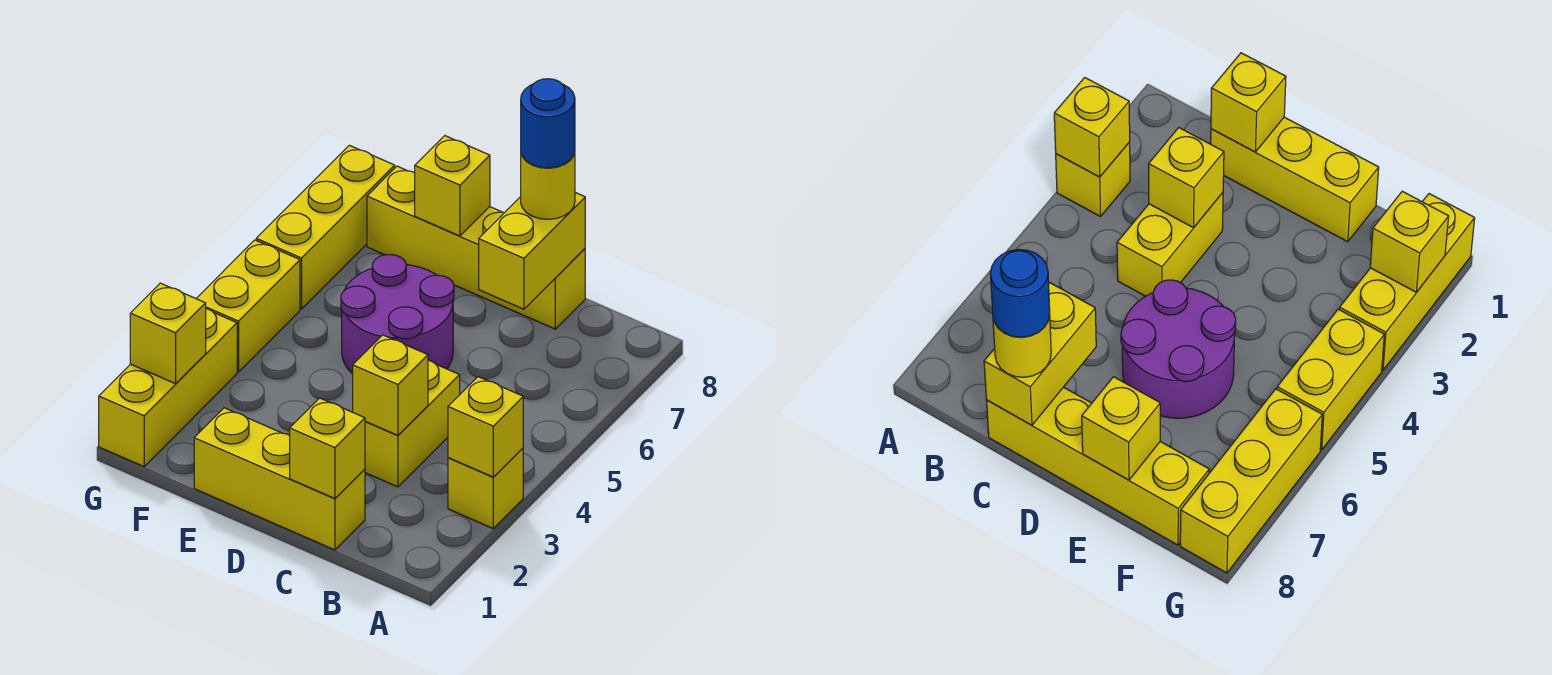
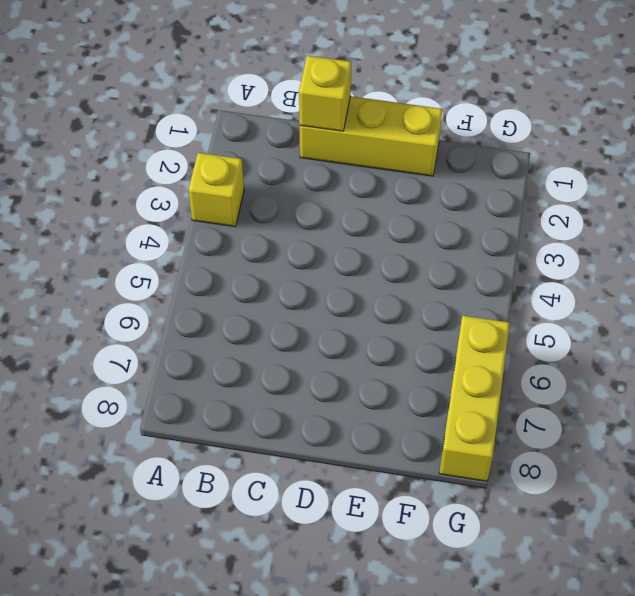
none -> yellow brick C3:C4 level 1
none -> yellow brick C8:F8 level 1
none -> purple round brick D5:E6 level 1

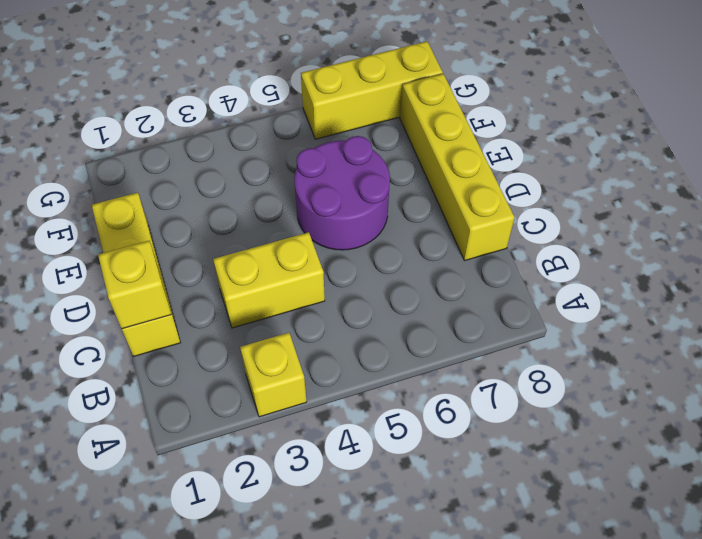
none -> yellow brick G1:G3 level 1
none -> yellow brick G4:G5 level 1
none -> yellow brick A3 level 2

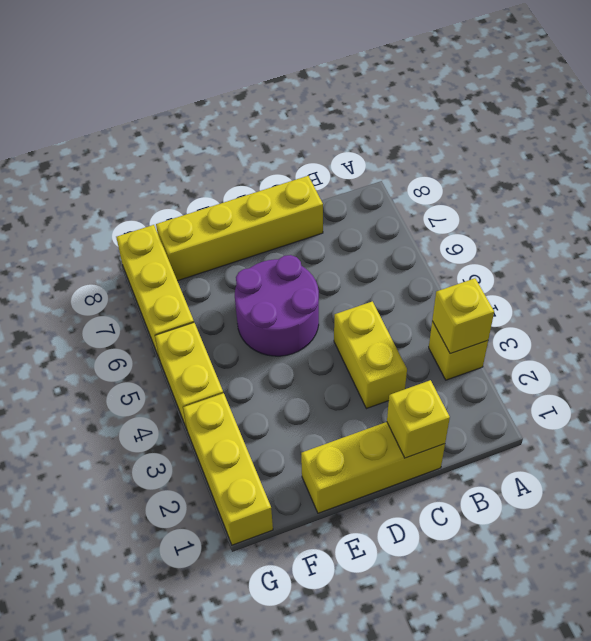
none -> yellow brick C3 level 2
none -> yellow brick C7:C8 level 2
none -> yellow brick E8 level 2

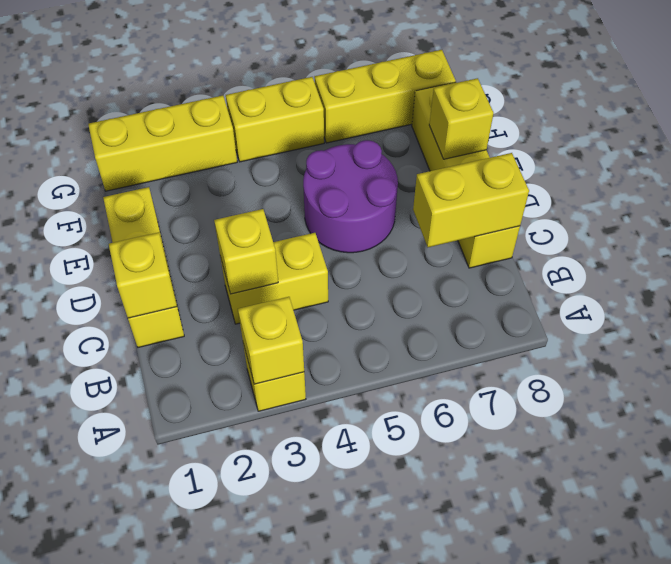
none -> yellow brick G2 level 2
none -> yellow round brick C8 level 3
none -> blue round brick C8 level 4

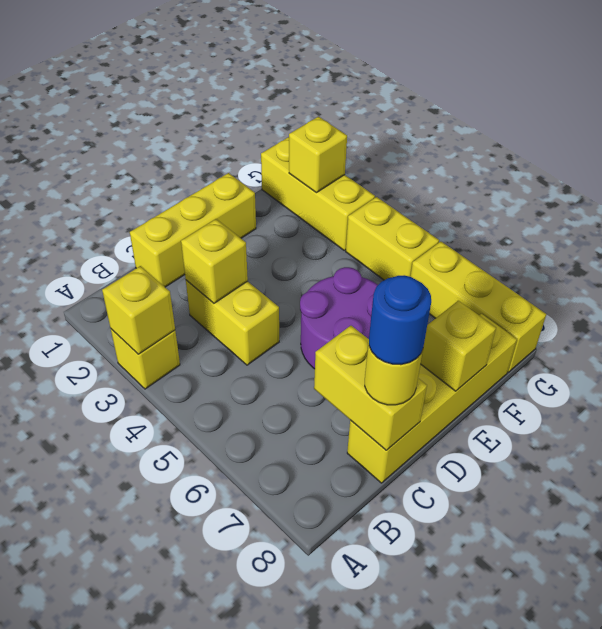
none -> yellow brick C1 level 2

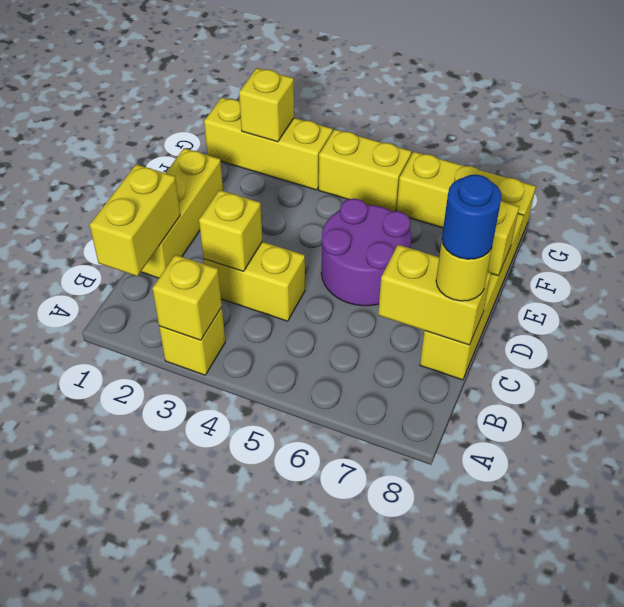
yellow brick B1:C1 level 2 -> yellow brick C1 level 2

